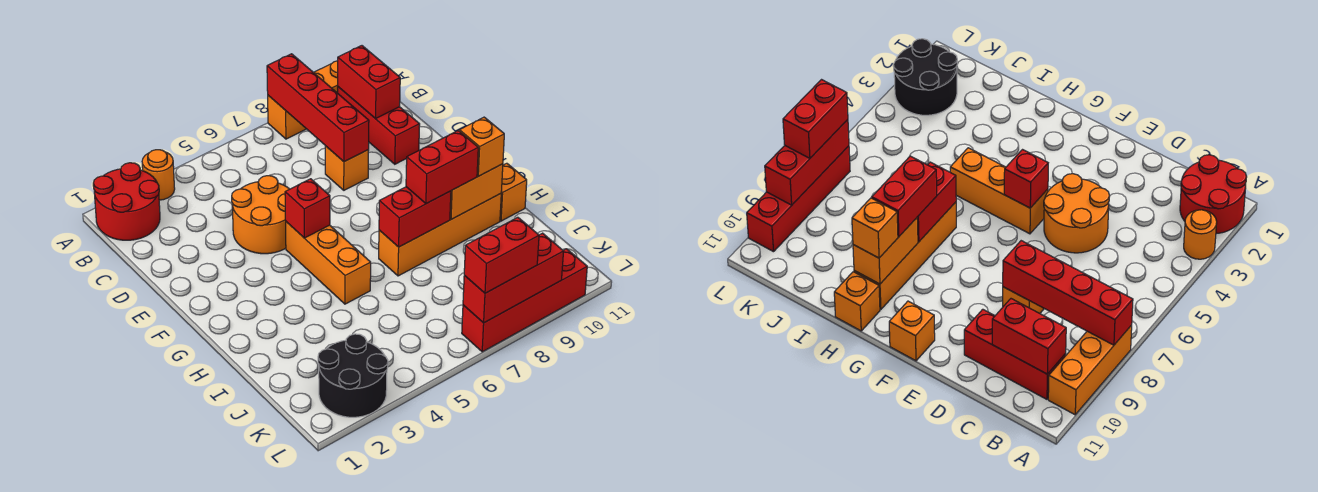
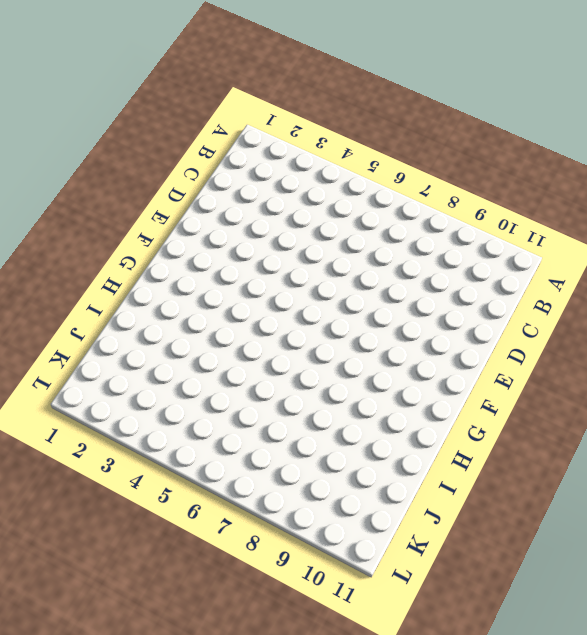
none -> red round brick A1:B2 level 1
none -> orange round brick A3 level 1
none -> orange brick A8:A10 level 1

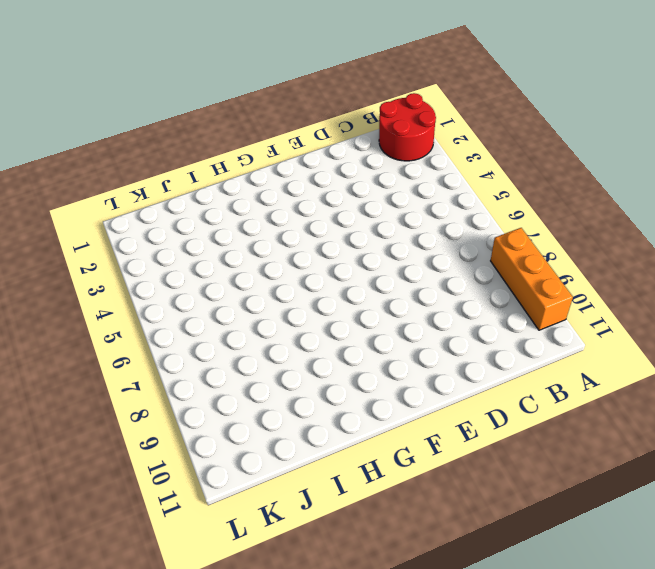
none -> orange round brick A3 level 1
none -> red brick B10:D10 level 1
none -> orange round brick D4:E5 level 1

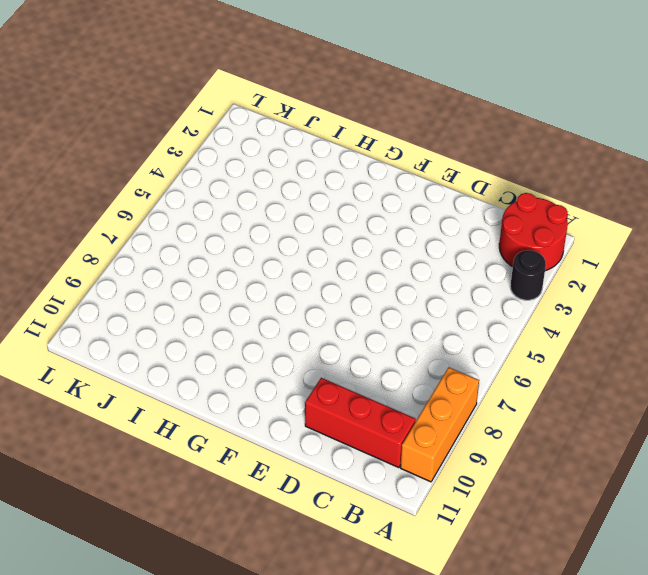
black round brick A3 level 1 -> orange round brick A3 level 1
none -> orange round brick D4:E5 level 1
none -> orange brick D8 level 1
none -> orange brick F5:H5 level 1

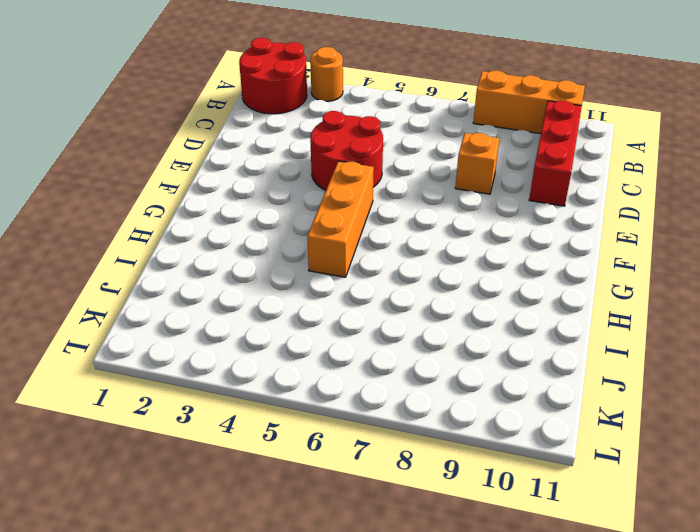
red round brick D4:E5 level 1 -> orange round brick D4:E5 level 1
none -> orange brick F11 level 1
none -> orange brick H7:H10 level 1
none -> orange brick H11 level 1

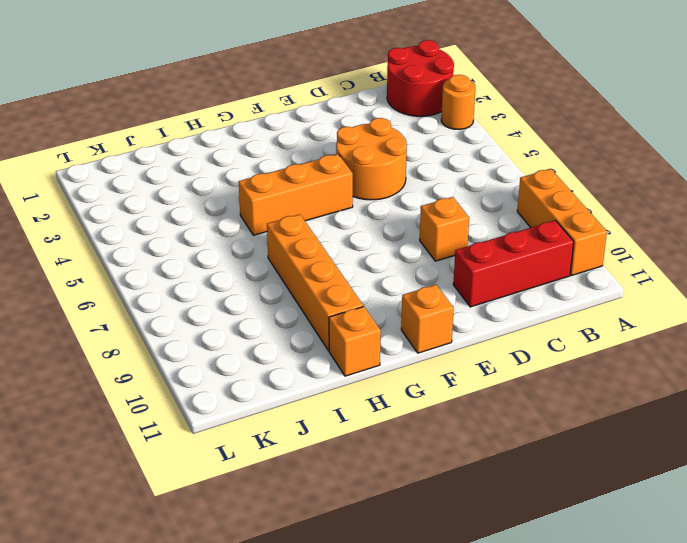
none -> black round brick K2:L3 level 1
none -> red brick L7:L10 level 1
none -> red brick A8:D8 level 2

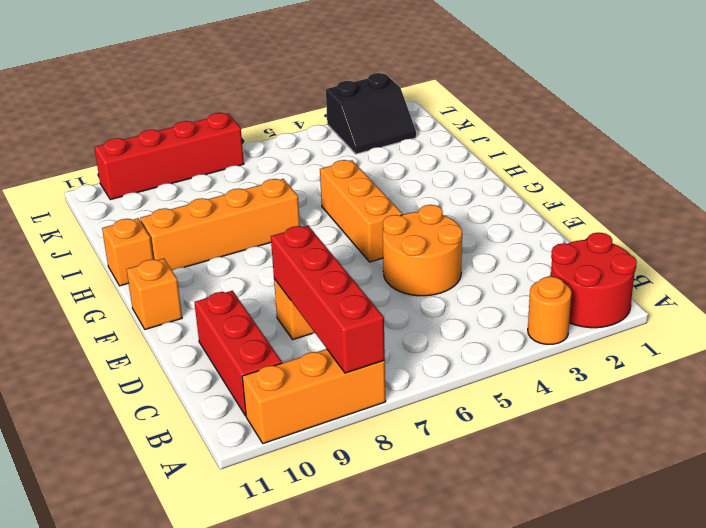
black slope K2:L3 level 1 top L -> black round brick K2:L3 level 1
none -> red brick B10:C10 level 2
none -> red brick F5 level 2
none -> red brick H7:H8 level 2

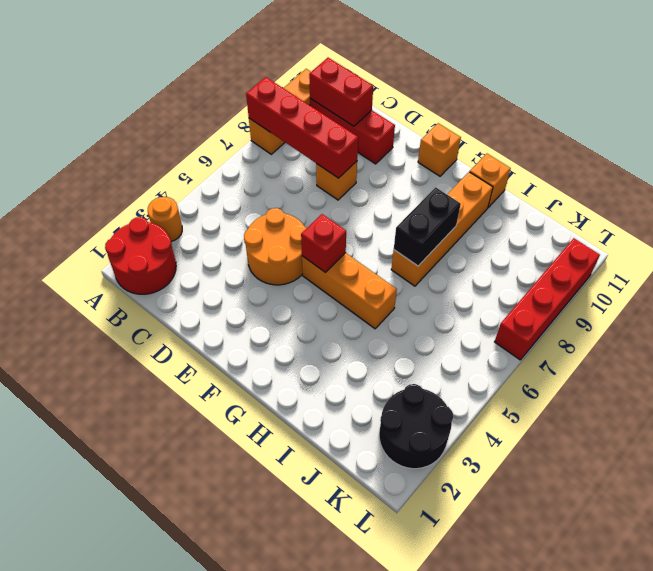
black brick H7:H8 level 2 -> red brick H7:H8 level 2
none -> orange brick H9:H10 level 2
none -> red brick L7:L9 level 2
none -> red brick H8:H9 level 3

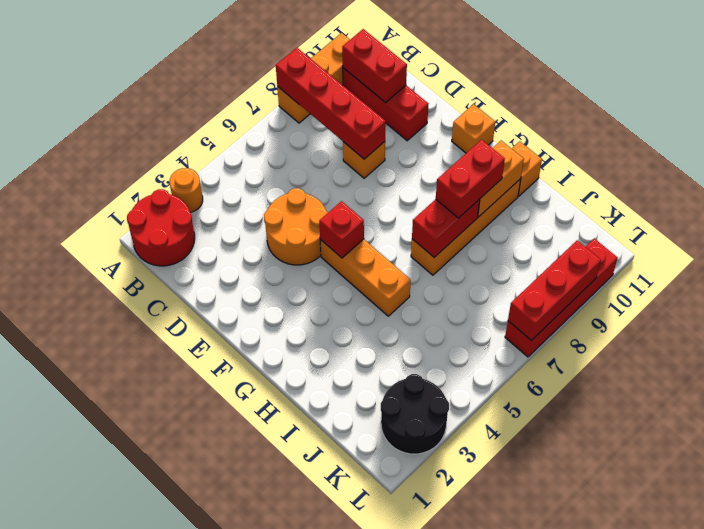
none -> orange brick H10 level 3
none -> red brick L7:L8 level 3

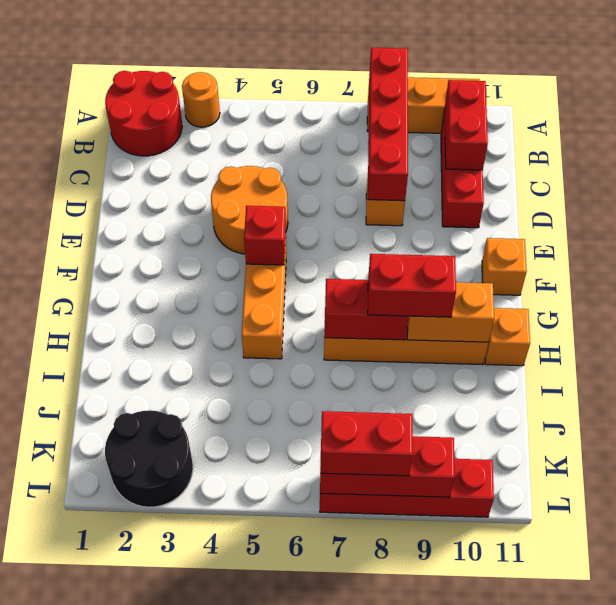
none -> orange brick H10 level 3

